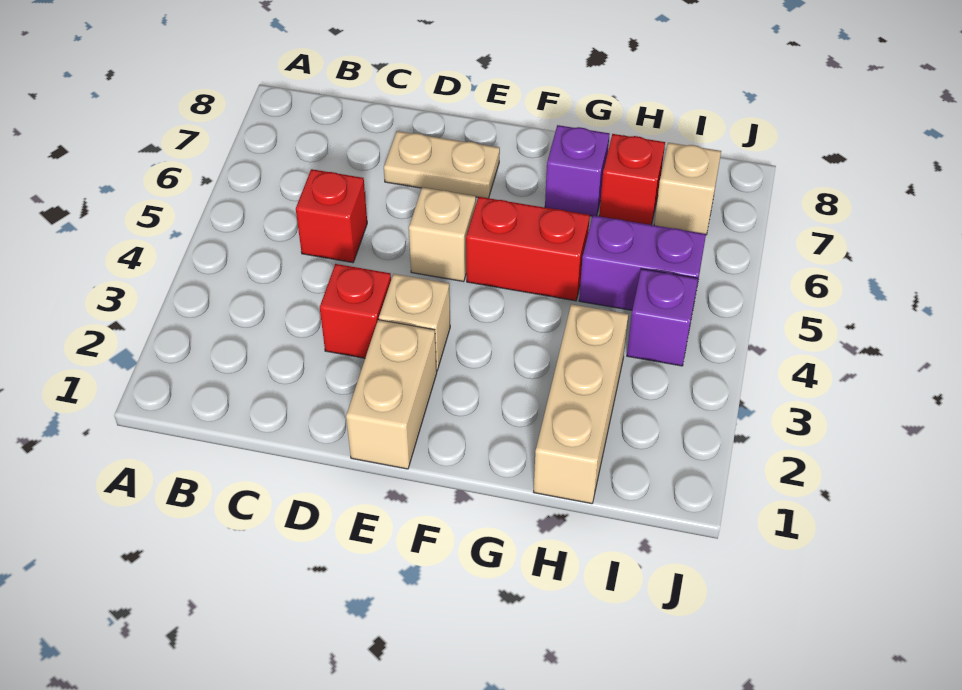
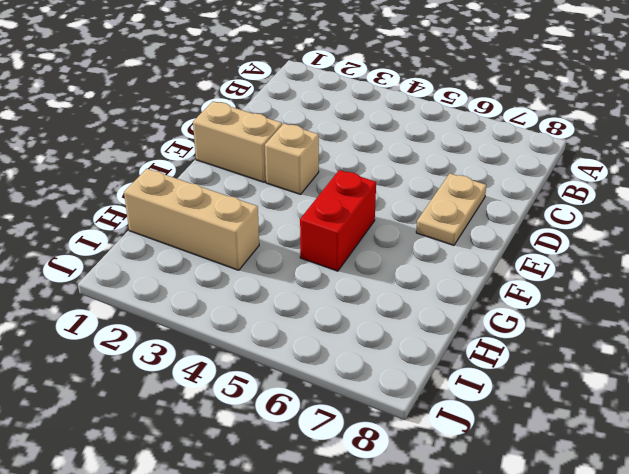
none -> red brick C5 level 1
none -> red brick D3 level 1
none -> tan brick E5 level 1

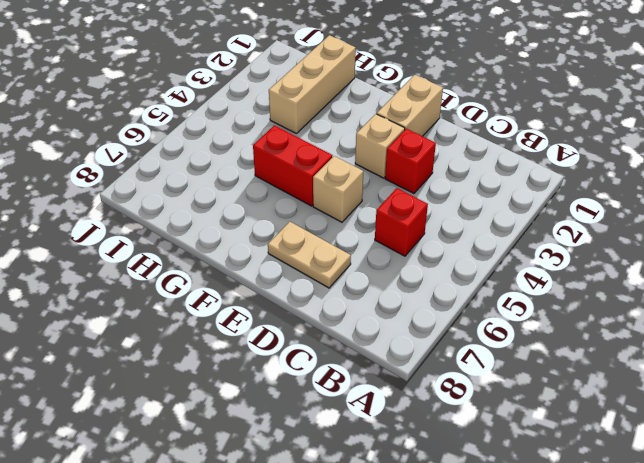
none -> purple brick G7 level 1
none -> purple brick H5:I5 level 1
none -> red brick H7 level 1

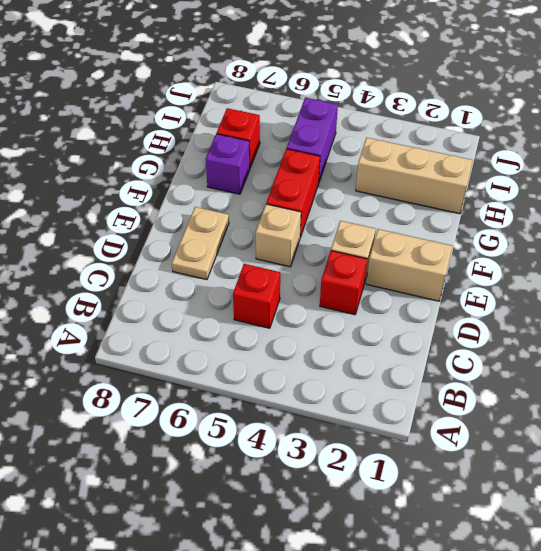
none -> purple brick I4 level 1
none -> tan brick I7 level 1

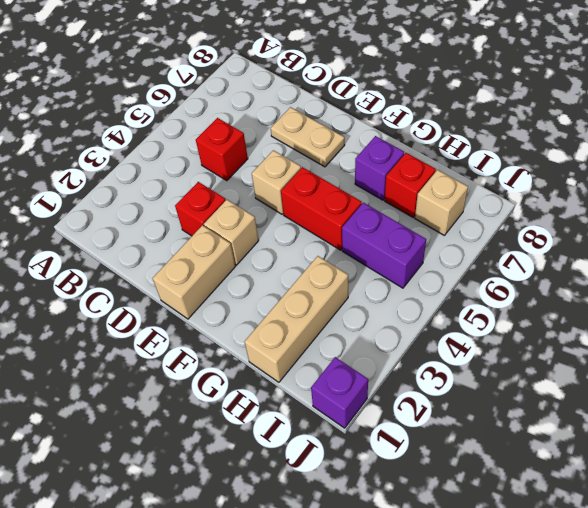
purple brick J1 level 1 -> purple brick I4 level 1

